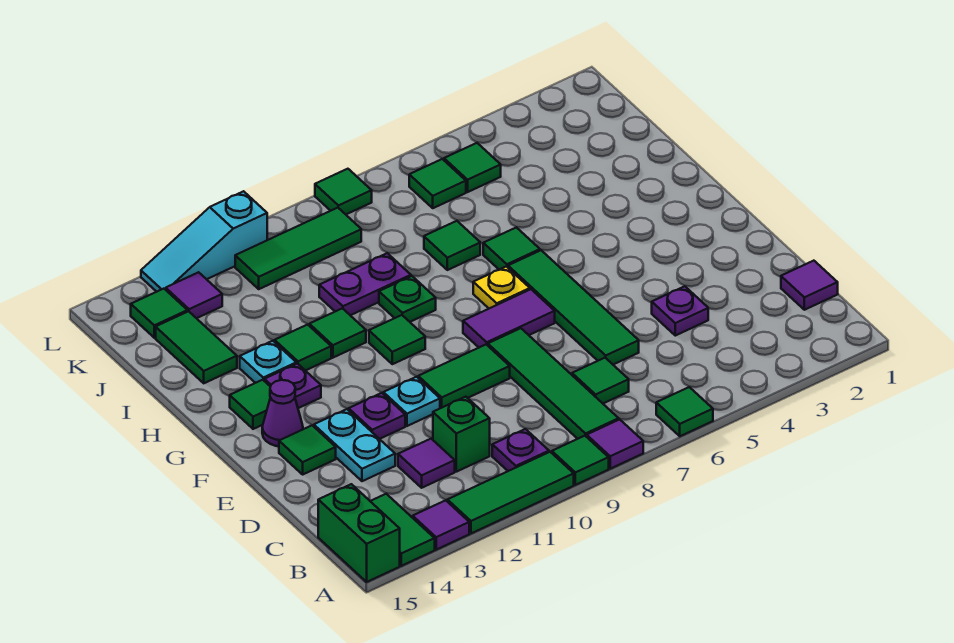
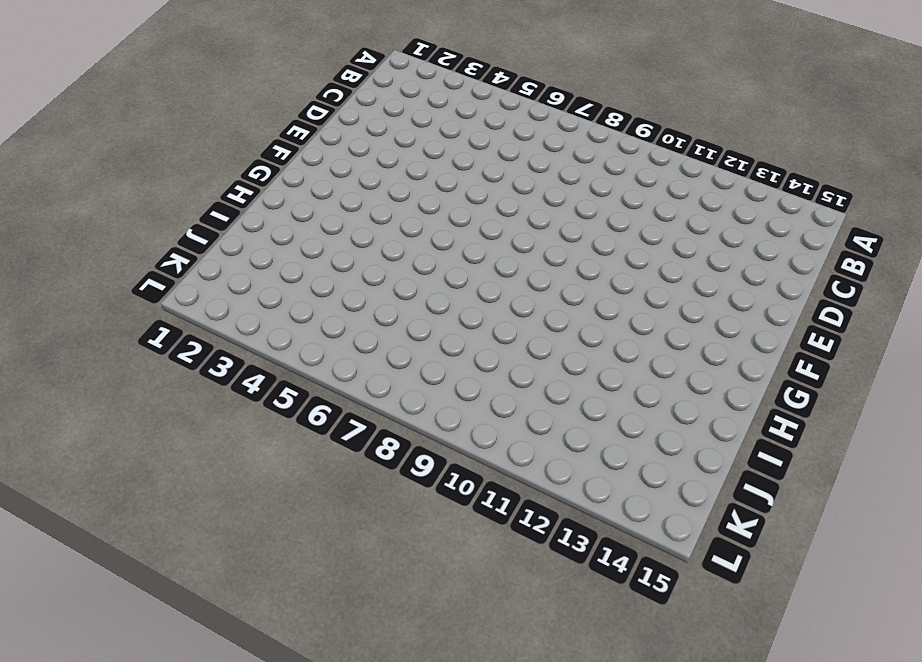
none -> green tile A6 level 1
none -> purple tile A8 level 1
none -> green tile A9 level 1
none -> green tile A10:A12 level 1

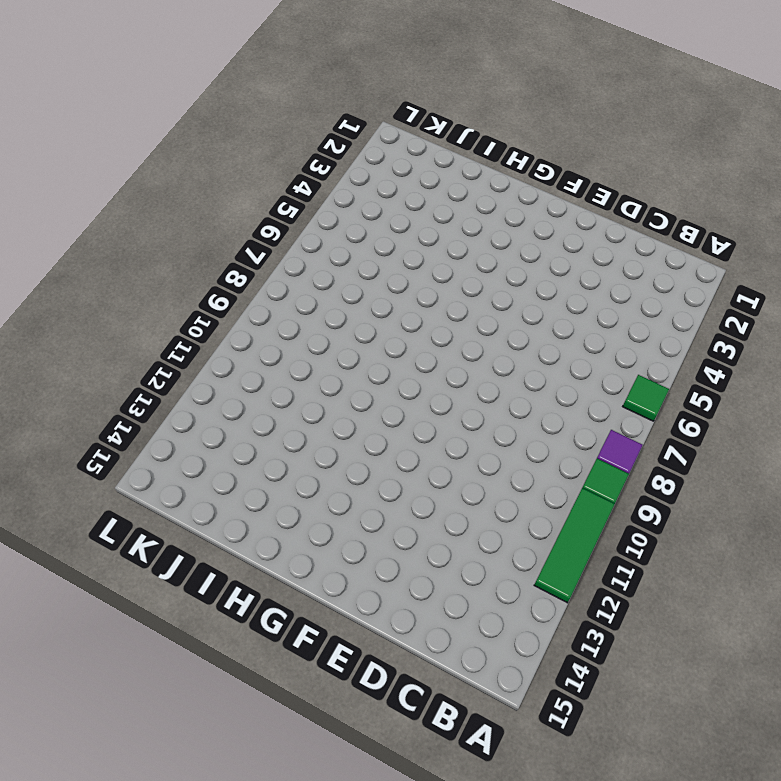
none -> purple tile A13 level 1
none -> green tile A14:B14 level 1
none -> green brick A15:B15 level 1
none -> green tile B8:E8 level 1

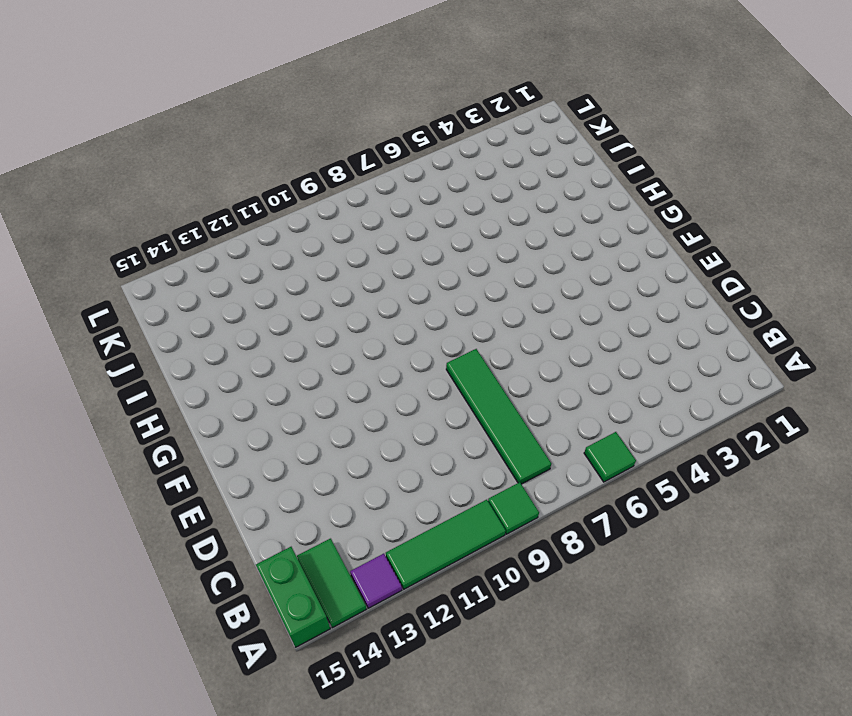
none -> purple tile A8 level 1
none -> purple plate B10 level 1
none -> purple tile C1 level 1
none -> green tile C7 level 1

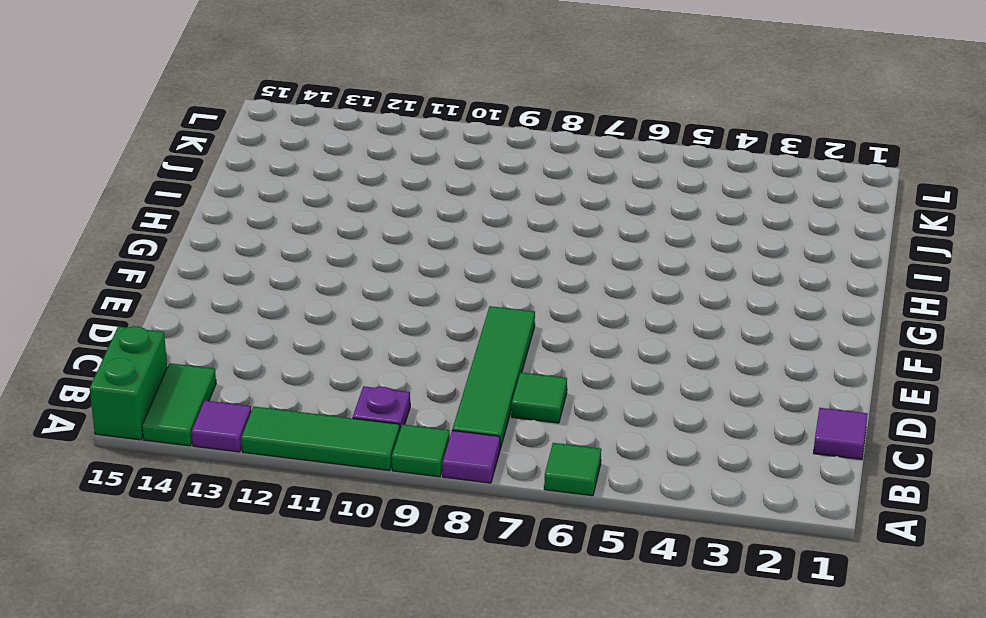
none -> green brick C11 level 1
none -> purple tile C12 level 1
none -> purple plate D4 level 1
none -> green tile D6:G6 level 1

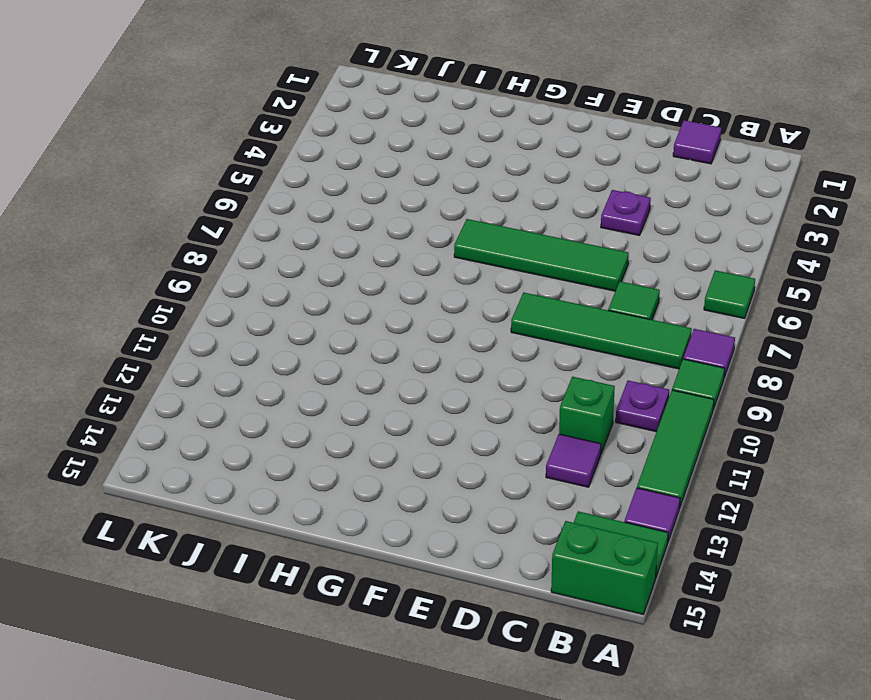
none -> cyan plate D13:E13 level 1
none -> green tile E9:E10 level 1
none -> cyan plate E11 level 1
none -> purple plate E12 level 1

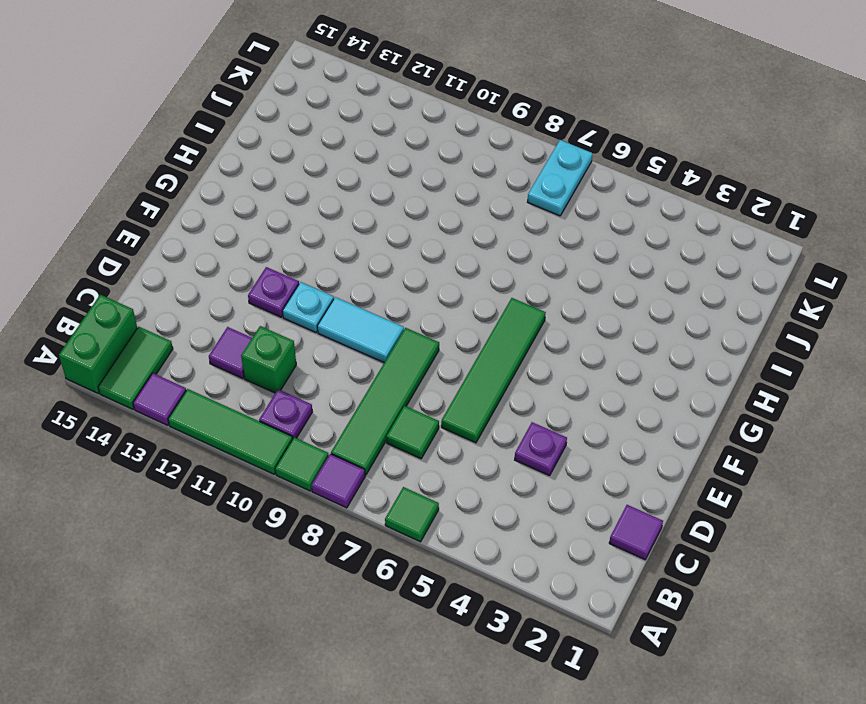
cyan tile E9:E10 level 1 -> green tile E9:E10 level 1
cyan plate K7:L7 level 1 -> cyan plate D13:E13 level 1
none -> green tile E14 level 1
none -> purple tile F7:F8 level 1
none -> purple cone F14 level 1
none -> yellow plate G7 level 1

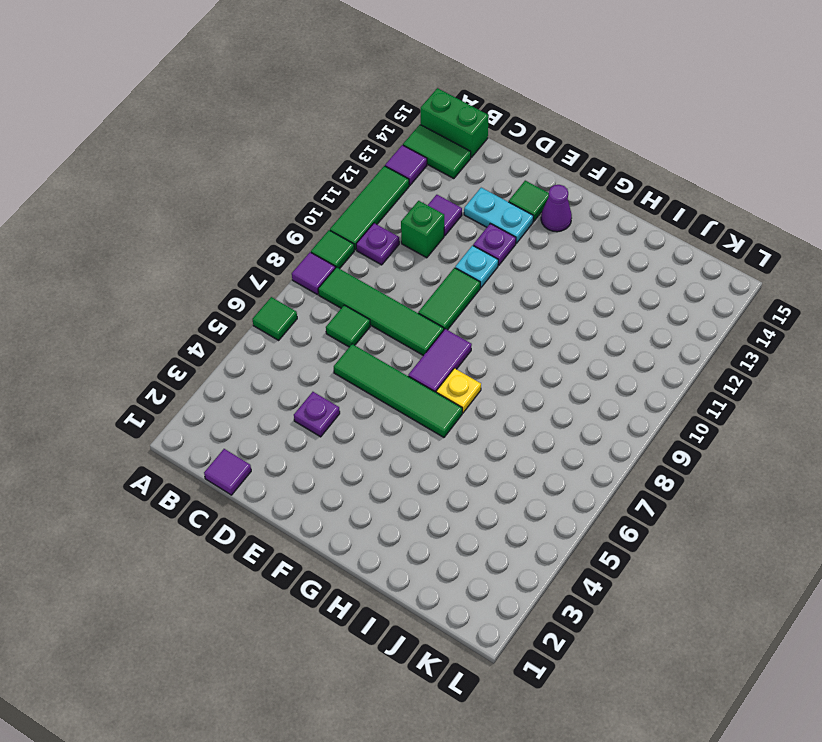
none -> green tile G10 level 1
none -> purple plate G13 level 1
none -> green tile G14 level 1
none -> green tile H6 level 1

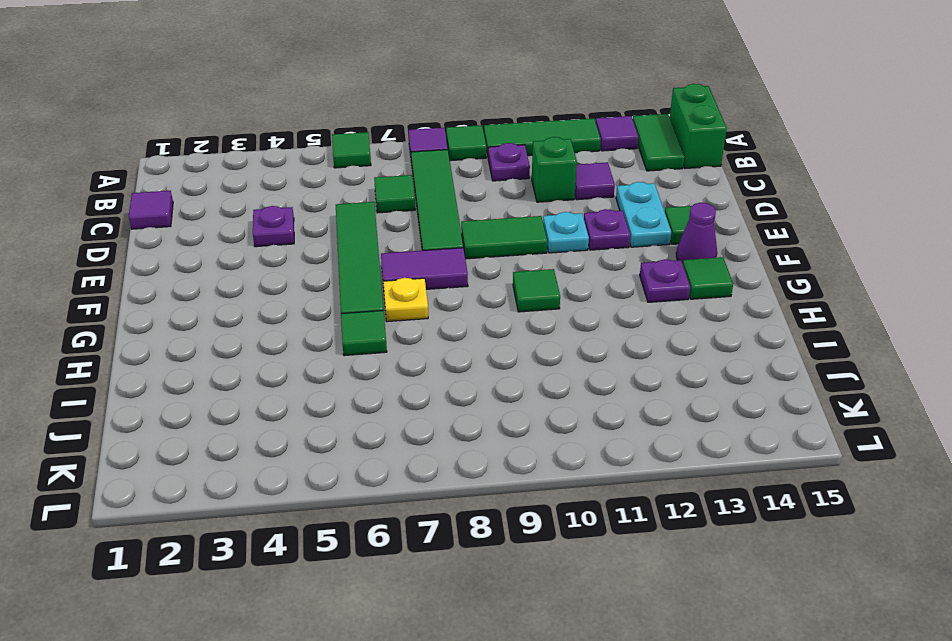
none -> green plate H9 level 1
none -> green tile H11 level 1
none -> green tile H12 level 1
none -> cyan plate H13 level 1

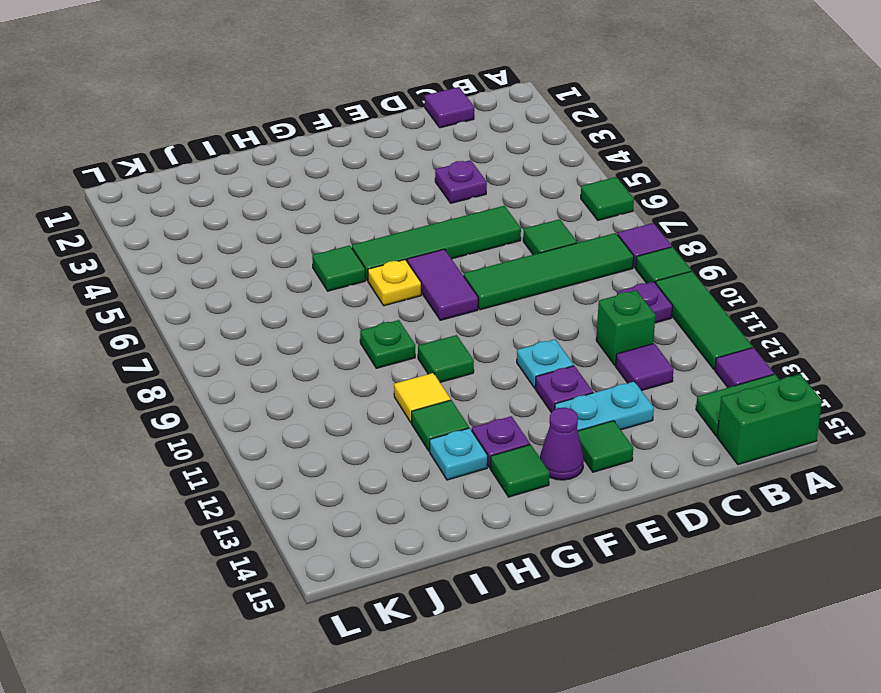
yellow tile H11 level 1 -> green tile H11 level 1
none -> green tile E9:E10 level 1
none -> green tile I7 level 1
none -> purple plate I9:I10 level 1
none -> green tile I14:J14 level 1

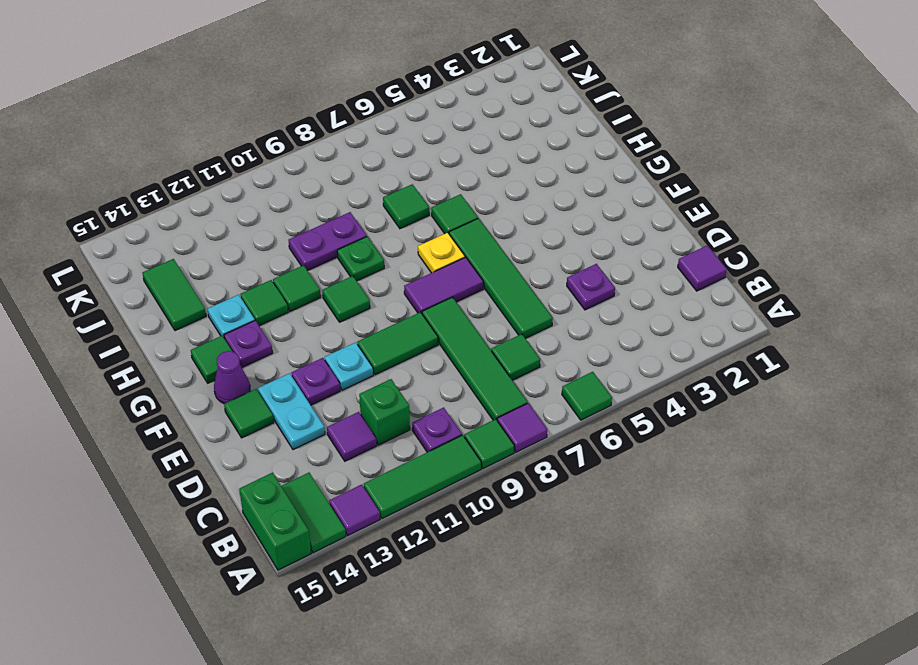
none -> green tile K5 level 1
none -> green tile K6 level 1
none -> green tile K9:K11 level 1
none -> purple tile K13 level 1

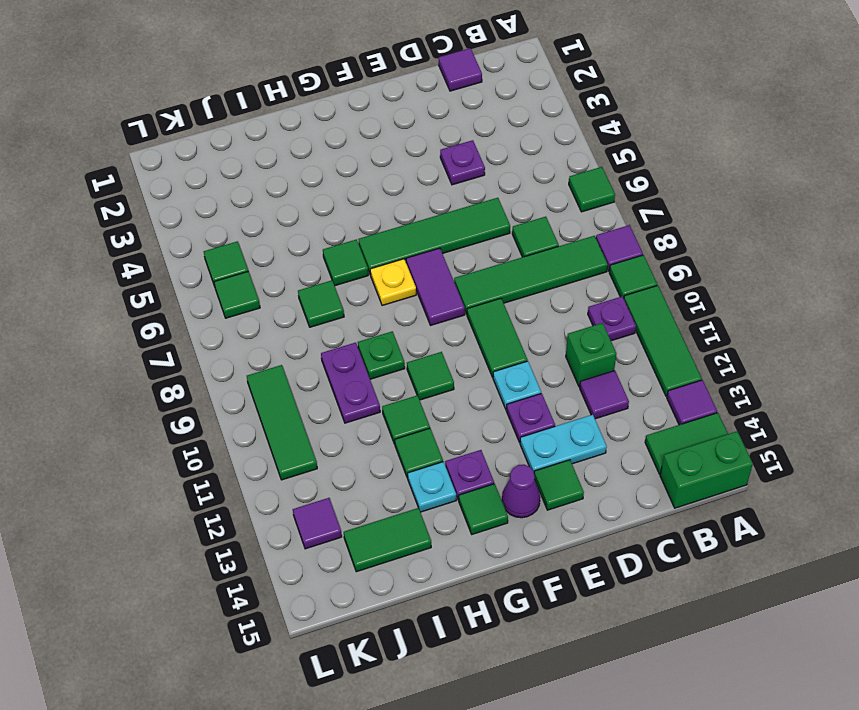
none -> green tile K14 level 1
none -> green tile L8 level 1
none -> cyan slope L11:L13 level 1 top 11

